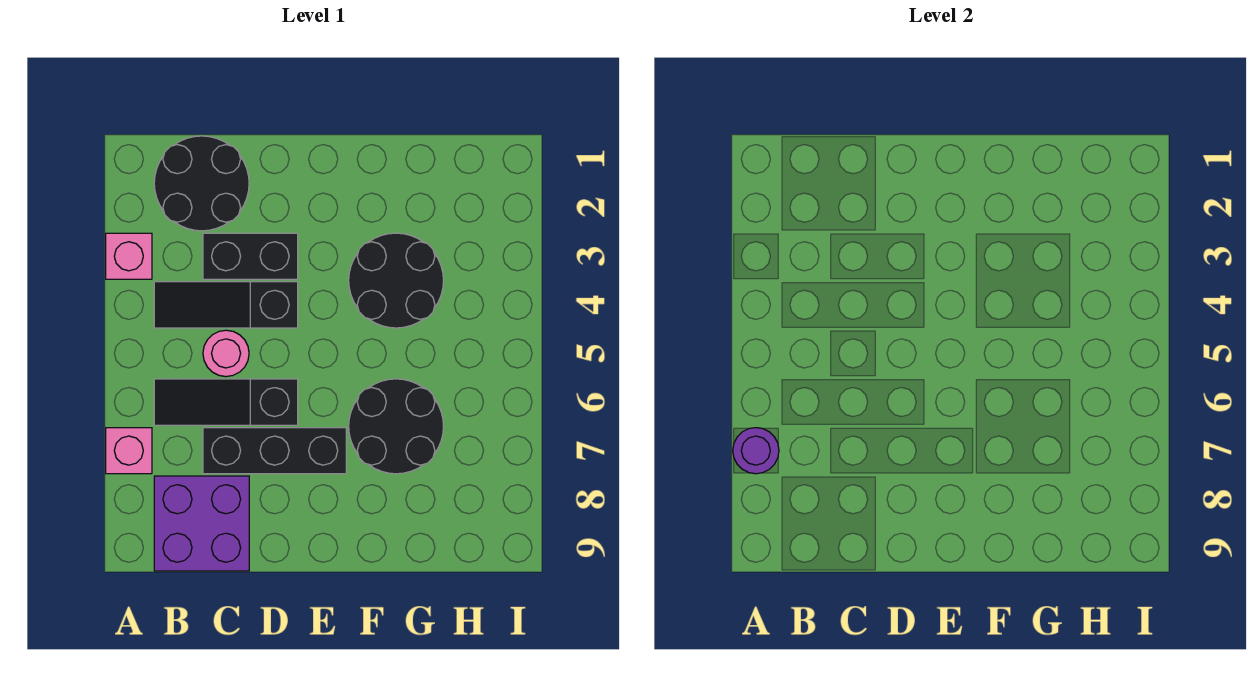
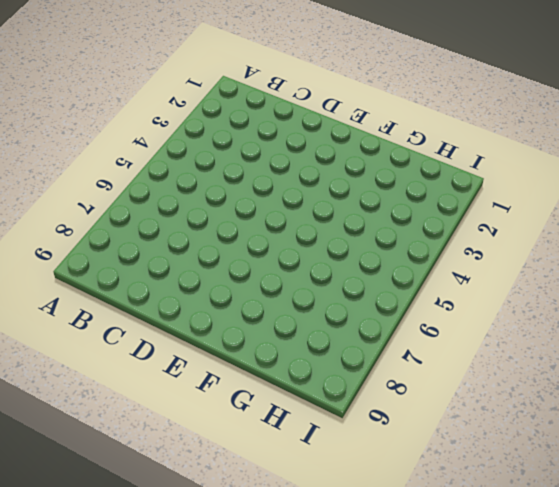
none -> pink brick A3 level 1
none -> pink brick A7 level 1
none -> black round brick B1:C2 level 1

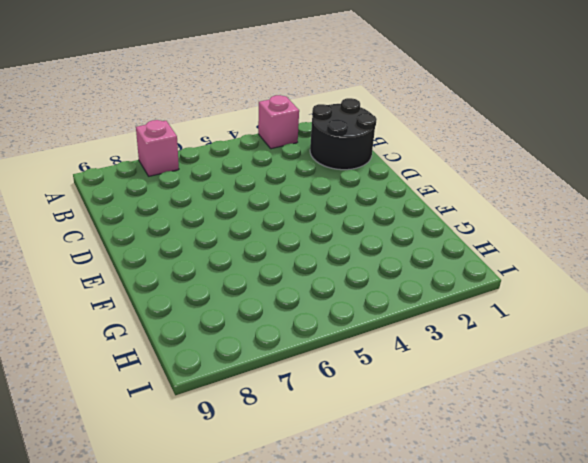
none -> black slope B4:D4 level 1 top D
none -> black slope B6:D6 level 1 top D
none -> purple brick B8:C9 level 1

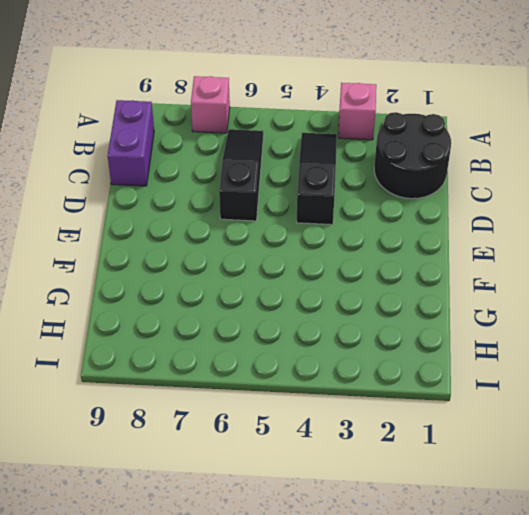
purple brick B9:C9 level 1 -> purple brick B8:C9 level 1
none -> black brick C3:D3 level 1
none -> pink round brick C5 level 1
none -> black brick C7:E7 level 1

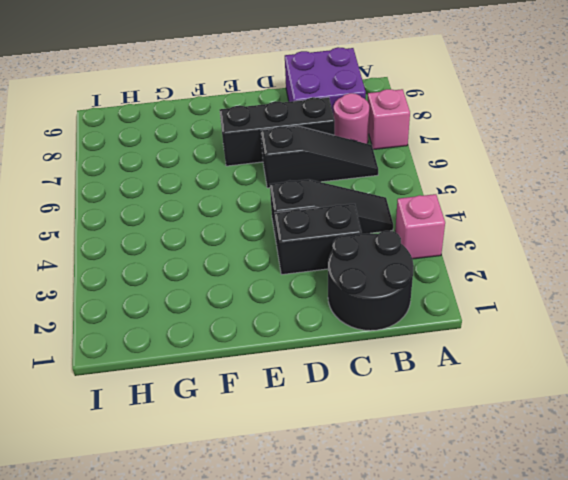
pink round brick B7 level 1 -> pink round brick C5 level 1
none -> black round brick F3:G4 level 1
none -> black round brick F6:G7 level 1
none -> purple round brick A7 level 2

